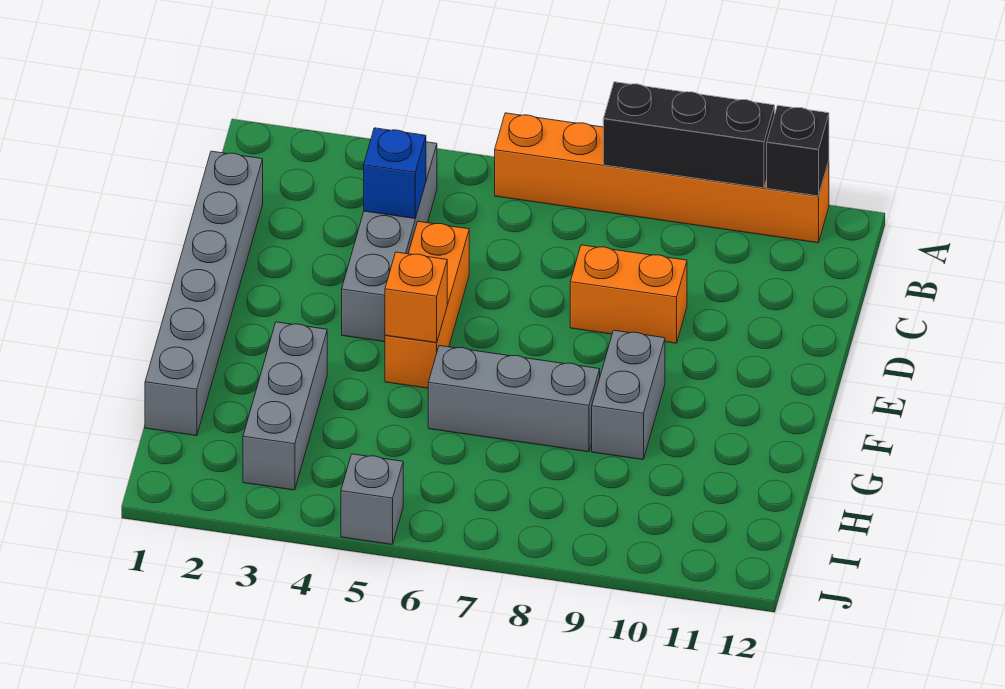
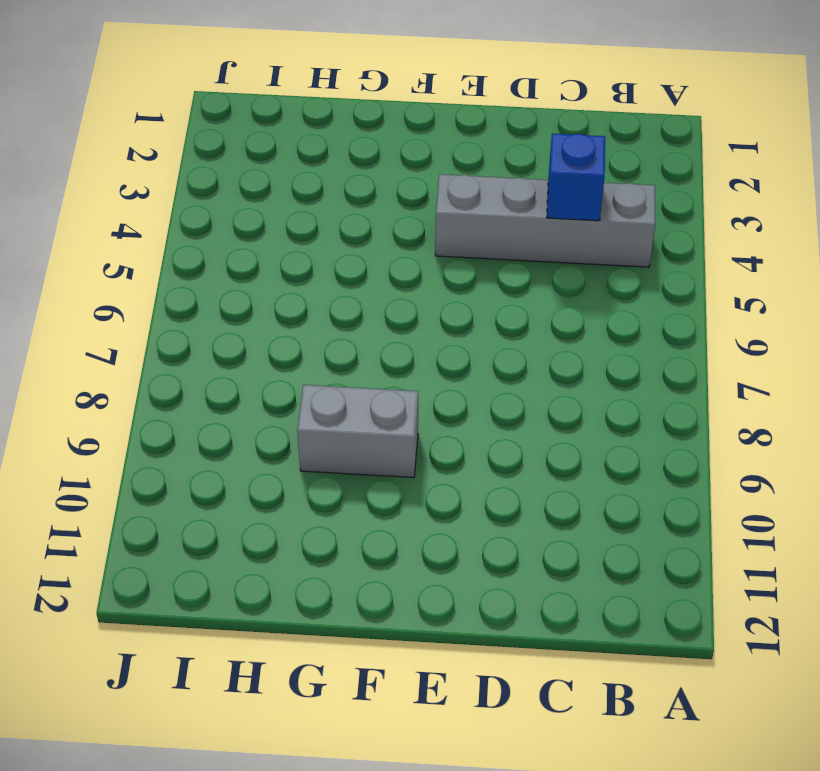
none -> orange brick A6:A11 level 1
none -> grey brick C1:H1 level 1
none -> orange brick D5:F5 level 1

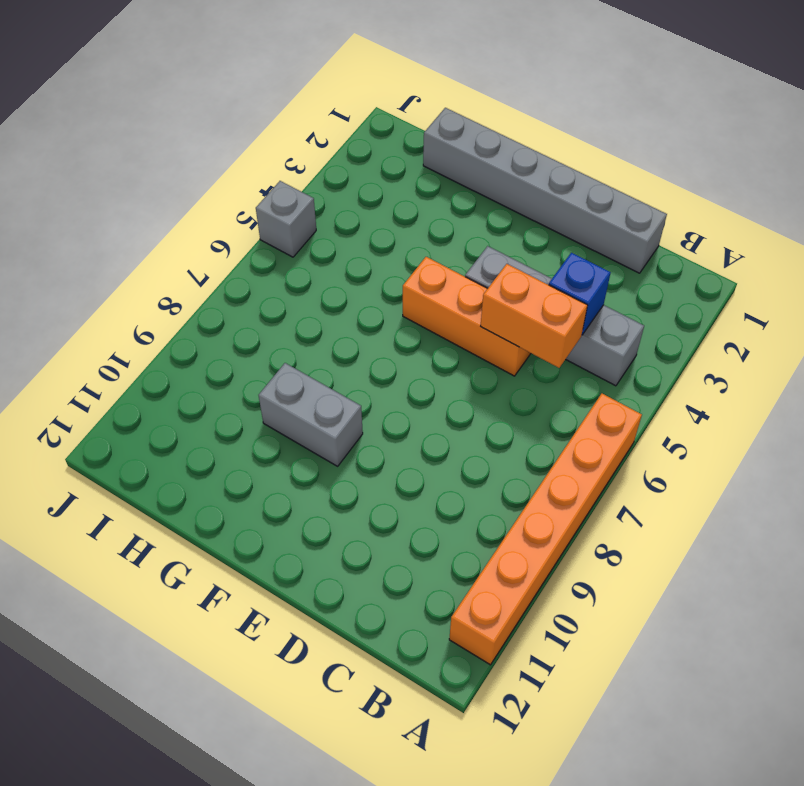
orange brick C5:D5 level 2 -> orange brick D8:D9 level 1
none -> grey brick G3:I3 level 1
none -> grey brick G6:G8 level 1
none -> black brick A8:A10 level 2

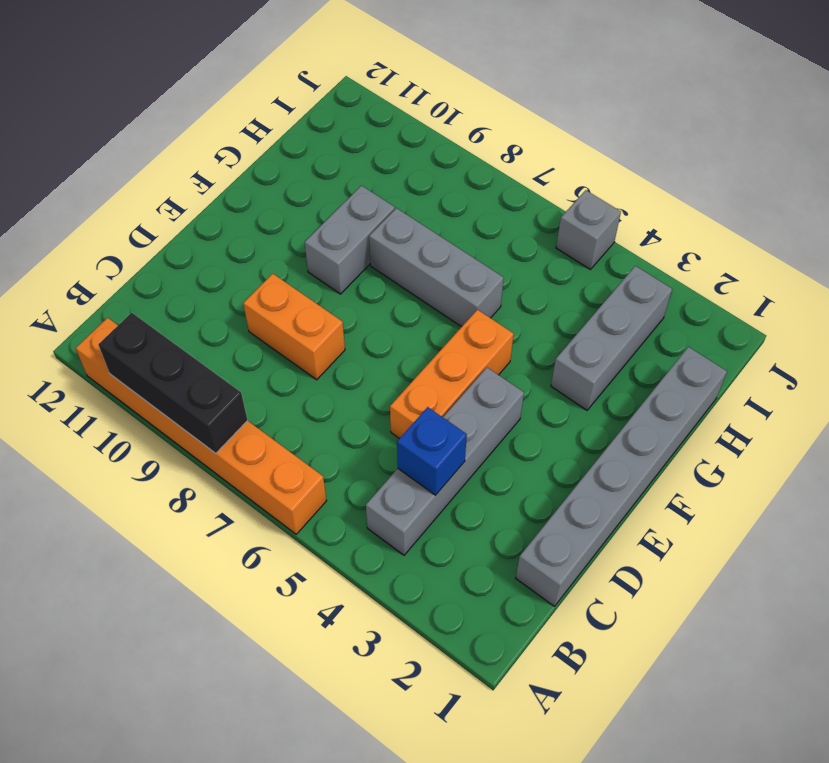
none -> black brick A11 level 2
none -> orange brick F5 level 2

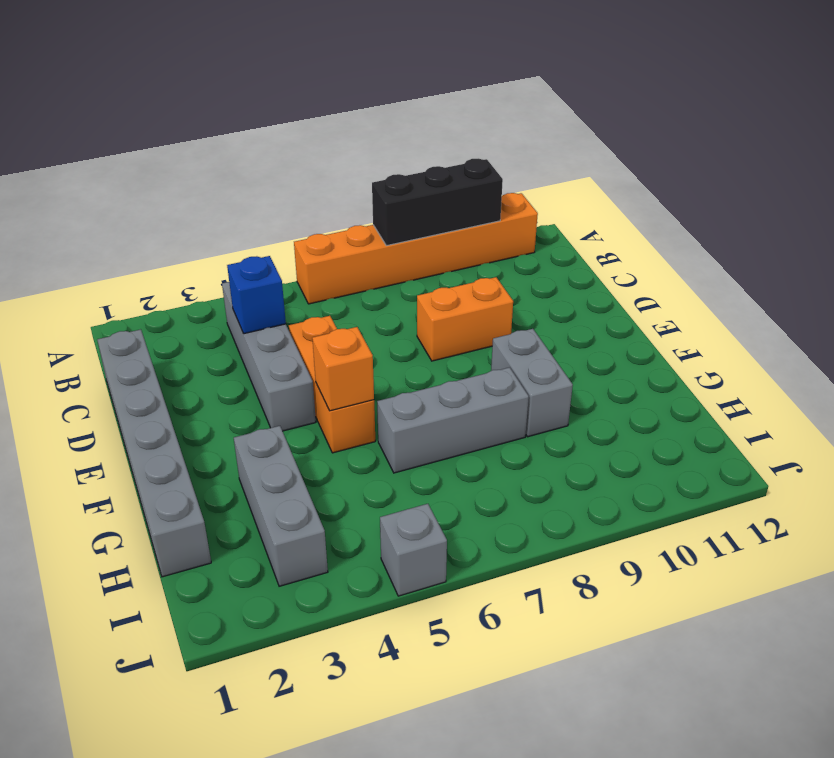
none -> black brick A11 level 2

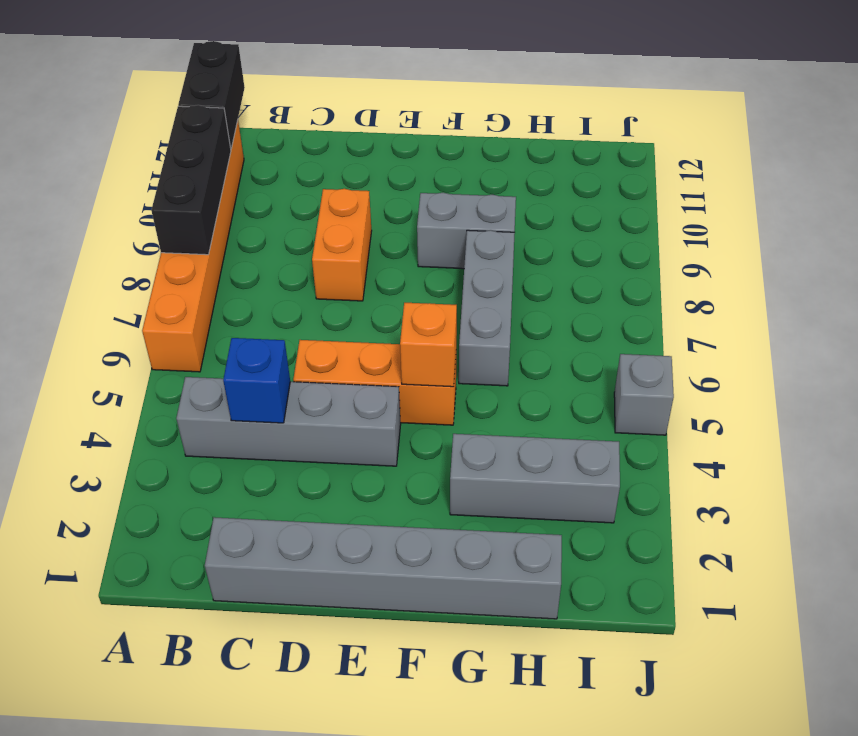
black brick A11:A12 level 2 -> black brick A11 level 2

